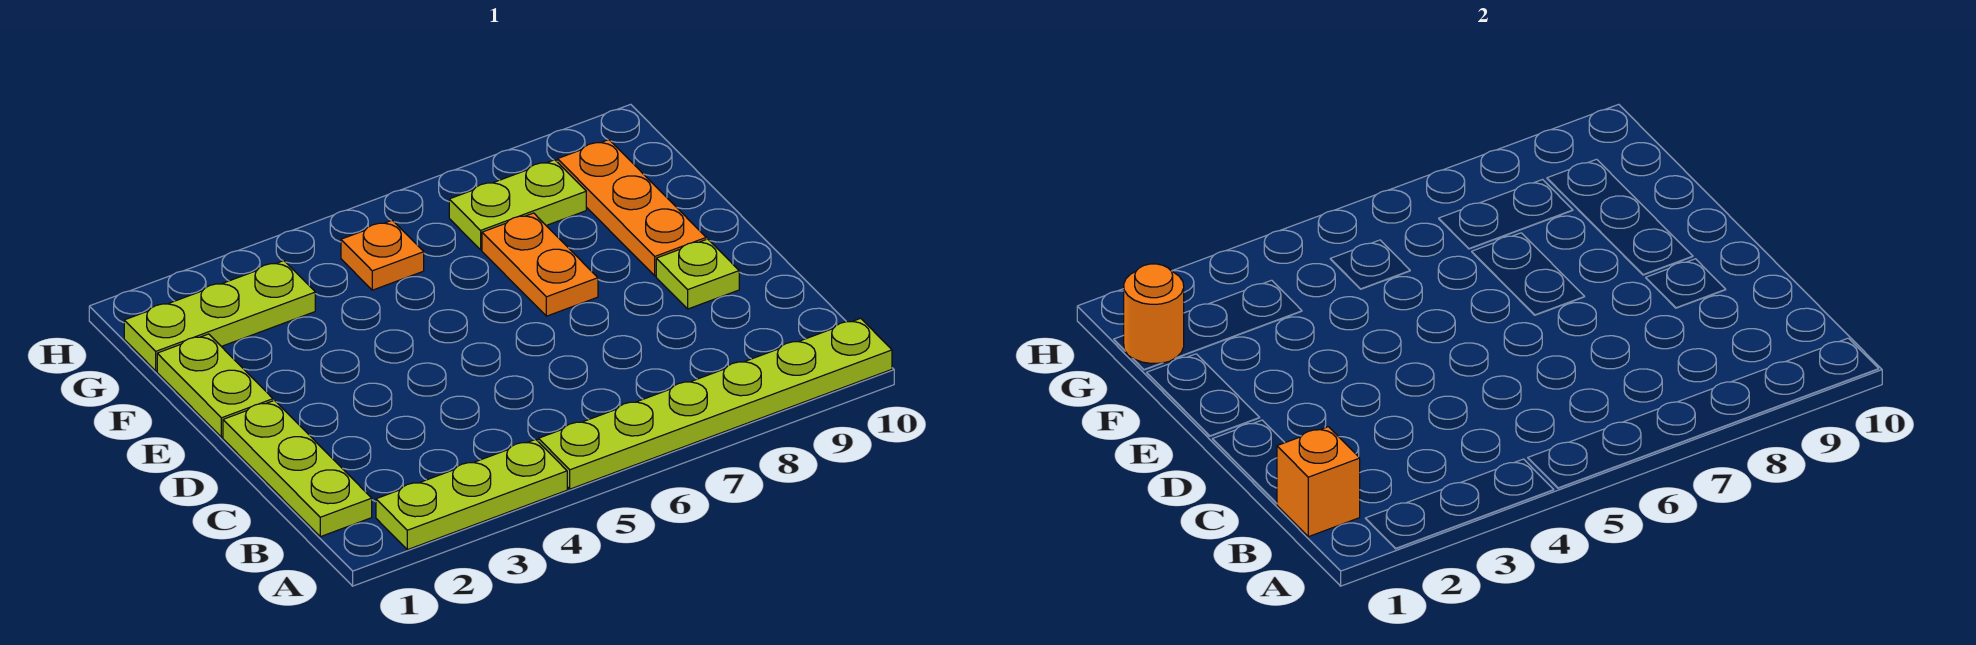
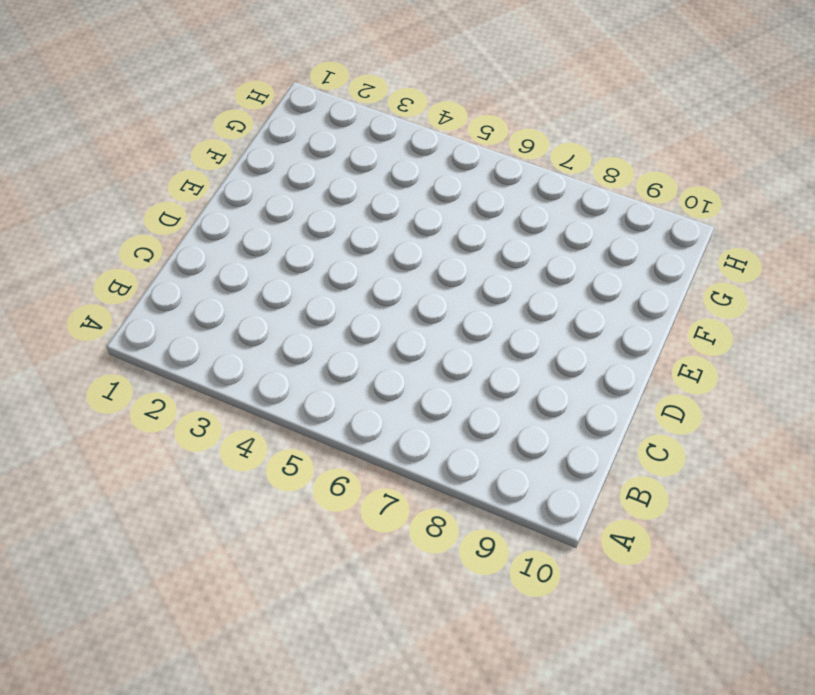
none -> lime plate A2:A4 level 1
none -> lime plate A5:A10 level 1
none -> lime plate B1:D1 level 1

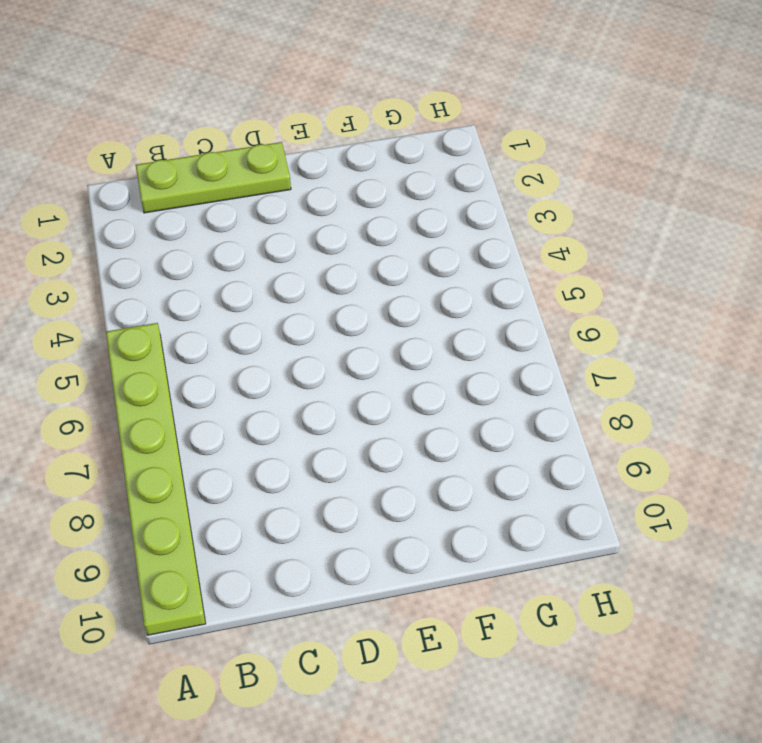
none -> lime plate A2:A4 level 1
none -> lime plate D9 level 1
none -> lime plate E1:F1 level 1

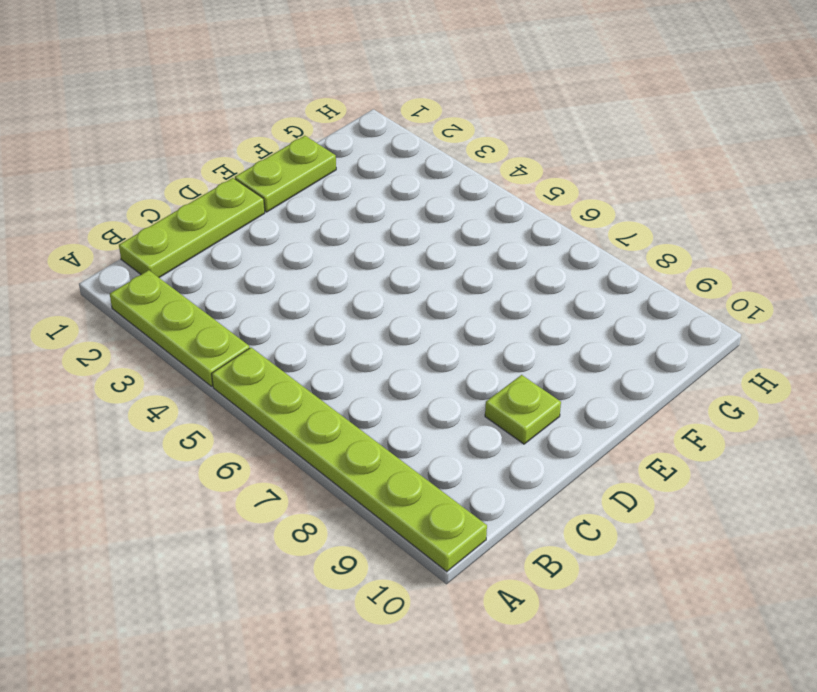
none -> orange plate E7:F7 level 1
none -> orange plate E9:G9 level 1
none -> lime plate G1:G3 level 1

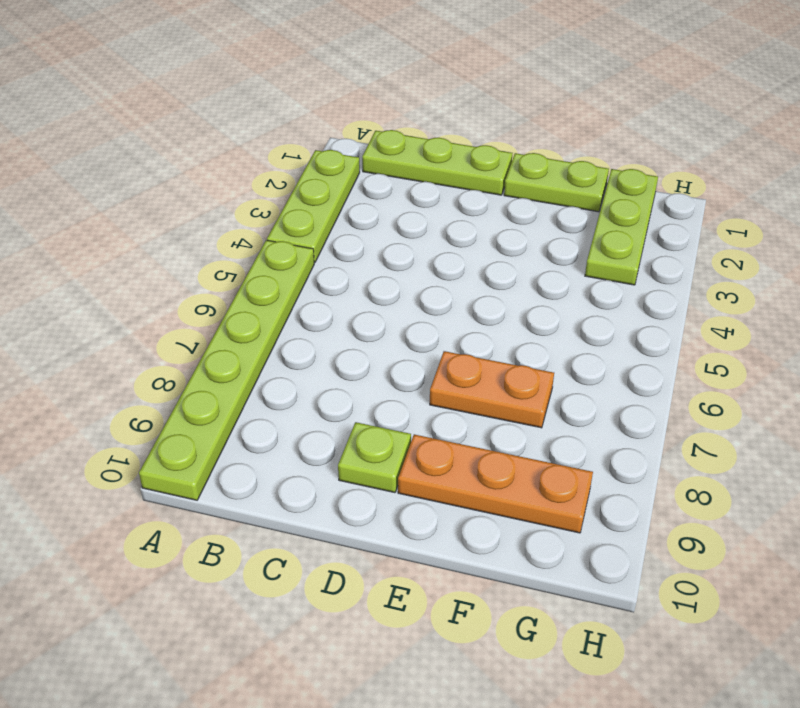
none -> orange plate G5 level 1
none -> lime plate G7:G8 level 1
none -> orange brick B1 level 2

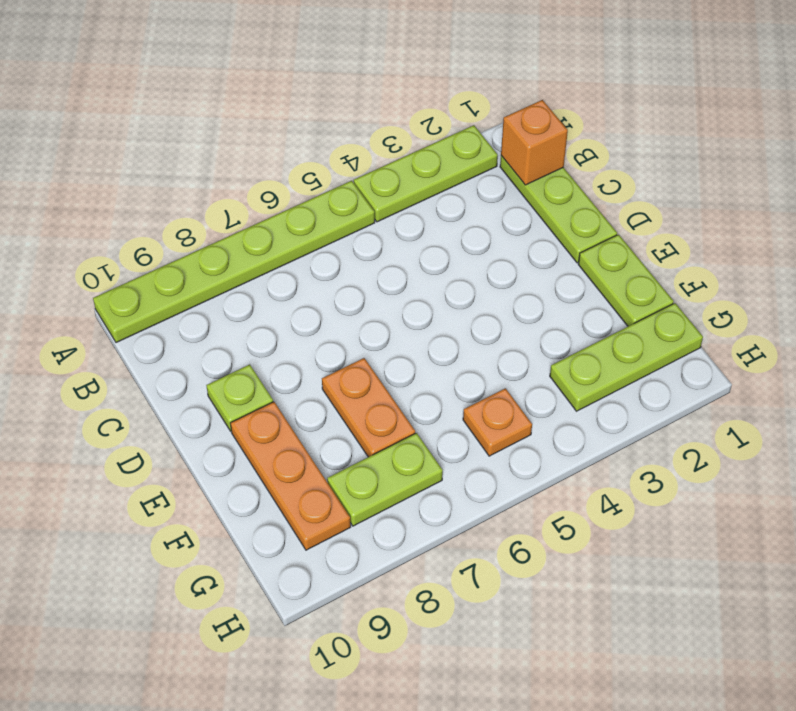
none -> orange round brick G1 level 2

